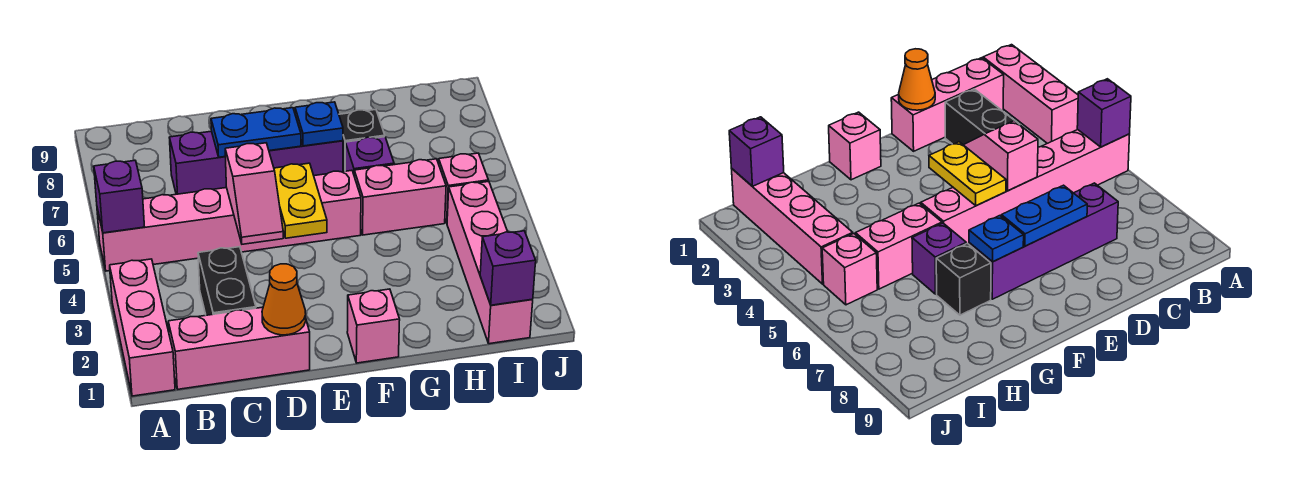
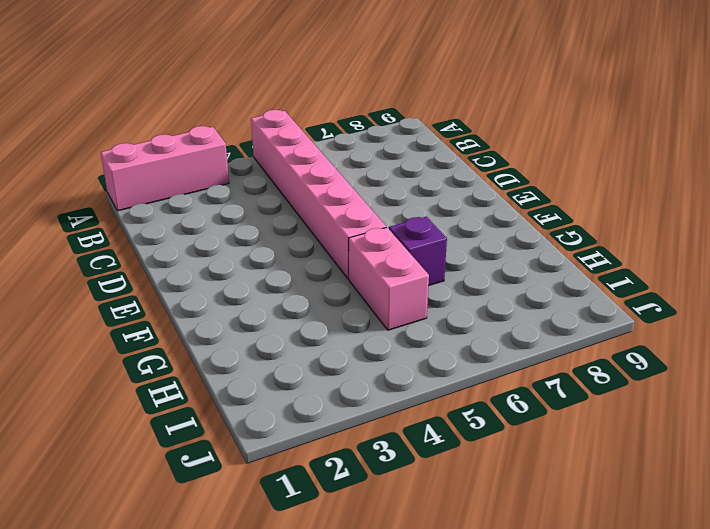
none -> pink brick B1:D1 level 1
none -> black brick C2:C3 level 1
none -> purple brick C7:F7 level 1

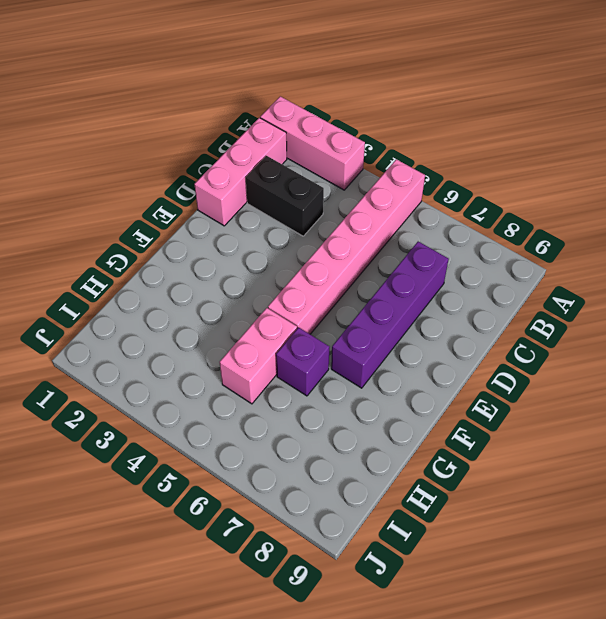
none -> pink brick F1 level 1
none -> black brick G7 level 1
none -> pink brick I1:I4 level 1

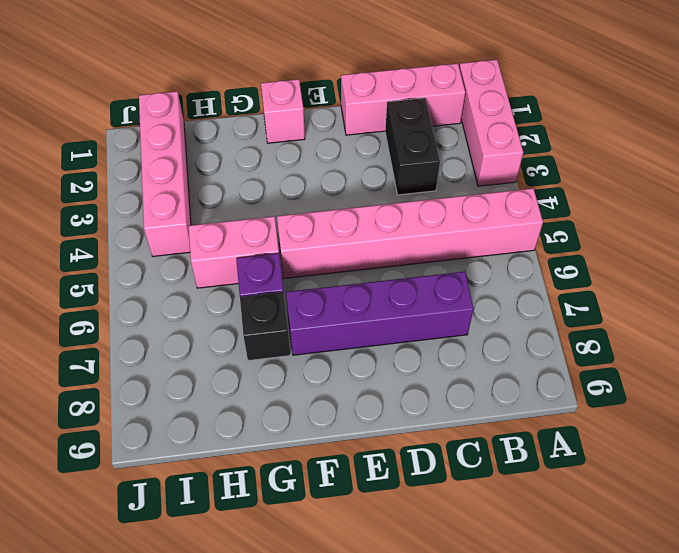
none -> pink brick I5 level 1
none -> purple brick A5 level 2
none -> orange cone D1 level 2

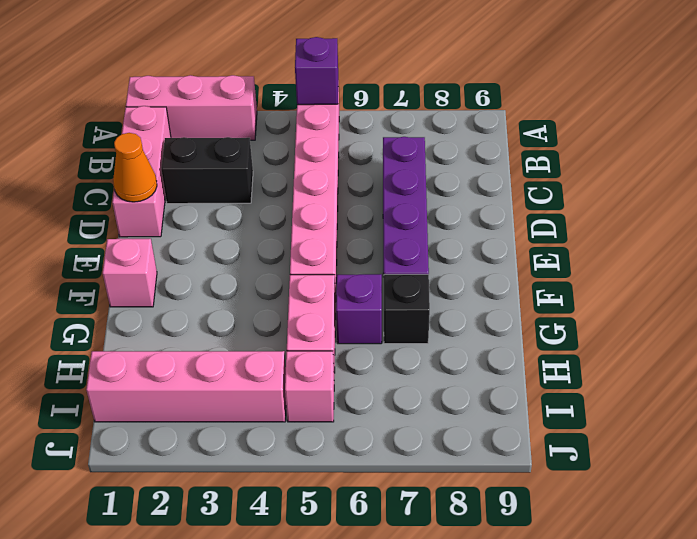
none -> pink slope D4:D5 level 2 top 5
none -> blue plate D7:E7 level 2
none -> yellow plate E4:E5 level 2

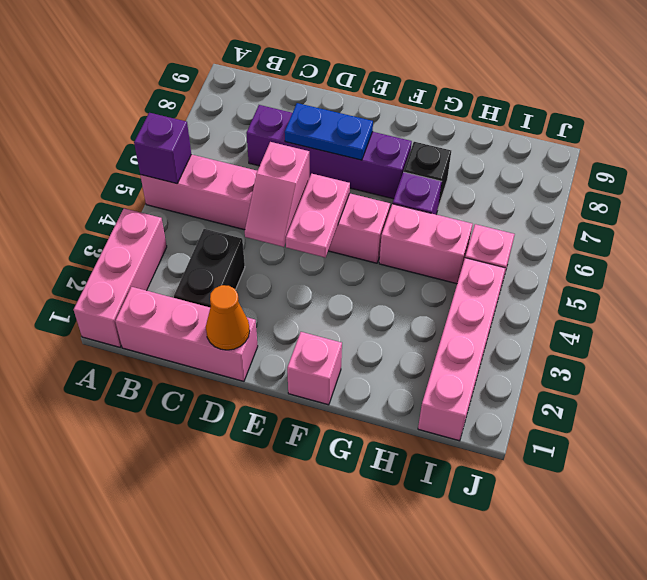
pink plate E4:E5 level 2 -> yellow plate E4:E5 level 2
none -> blue plate F7 level 2
none -> purple brick I1 level 2

